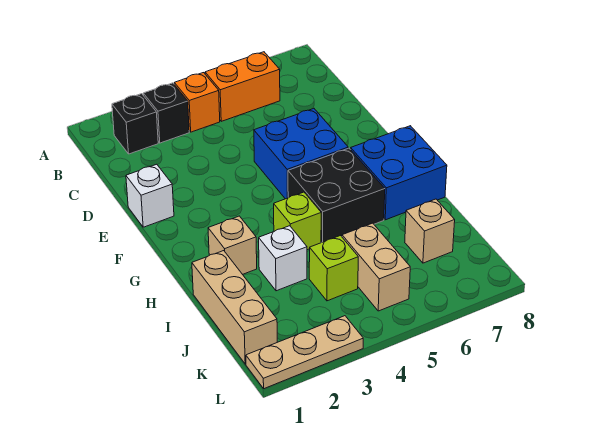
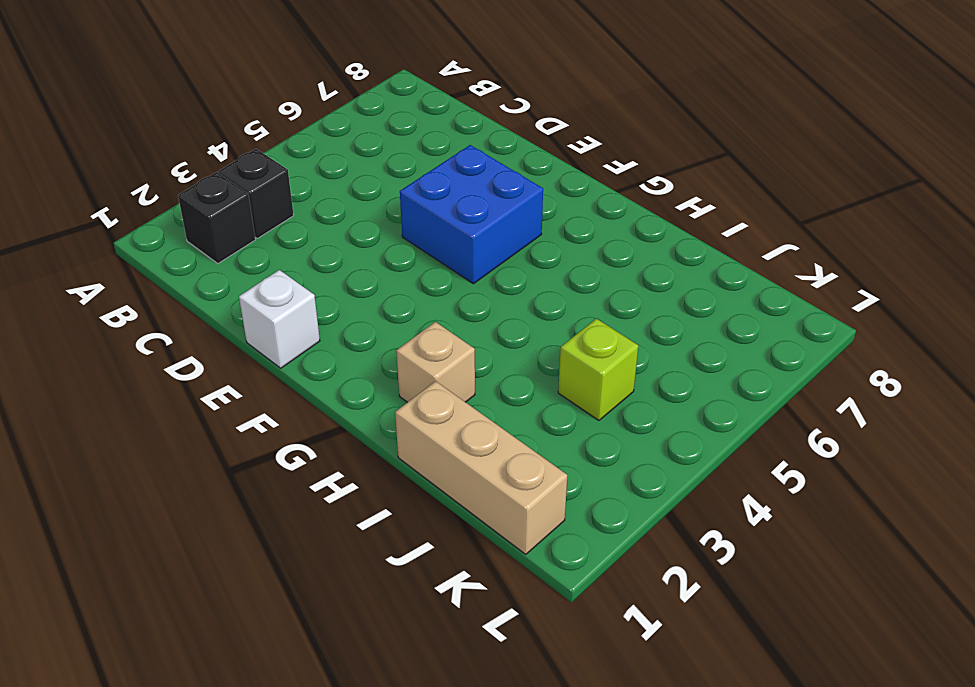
none -> orange brick B4 level 1
none -> orange brick B5:B6 level 1
none -> black brick G5:H6 level 1

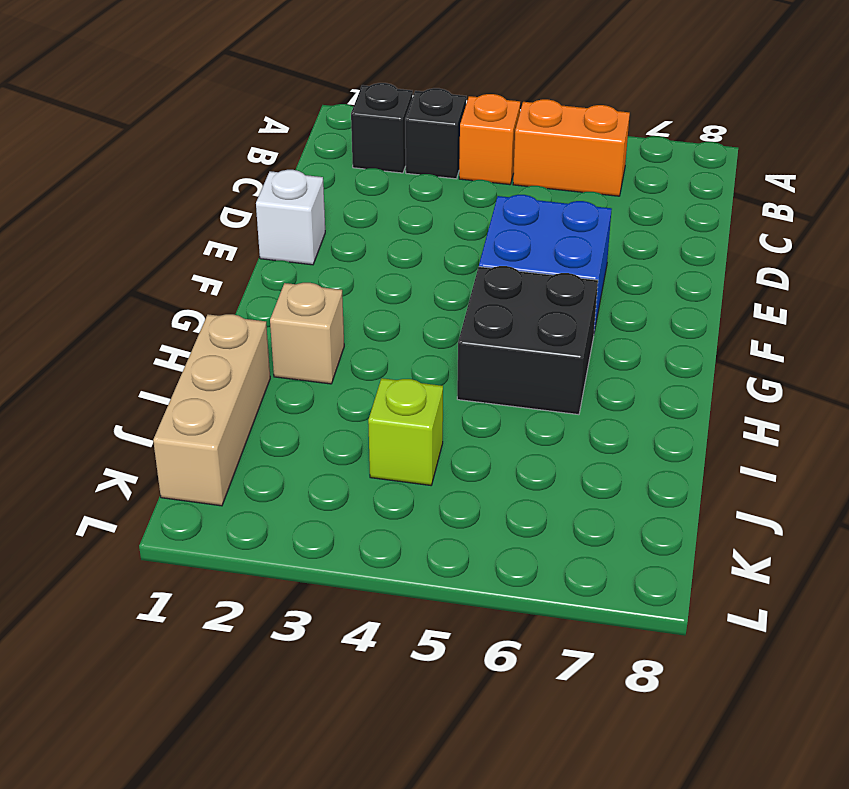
none -> blue brick G7:H8 level 1
none -> lime brick H4 level 1
none -> white brick I3 level 1

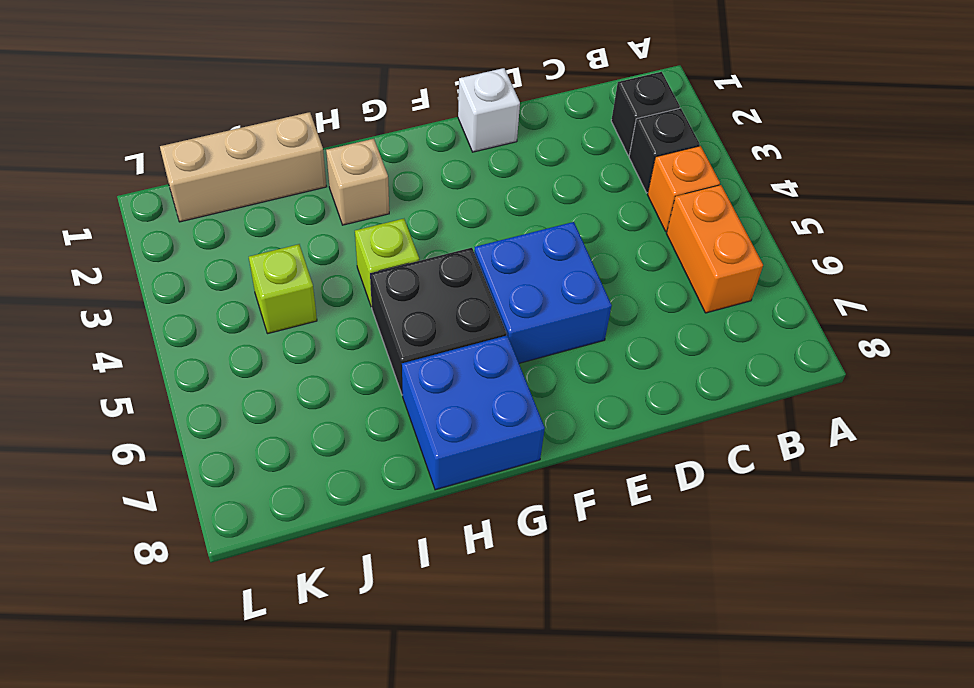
none -> white brick I3 level 1
none -> tan brick J5:K5 level 1
none -> tan brick J7 level 1

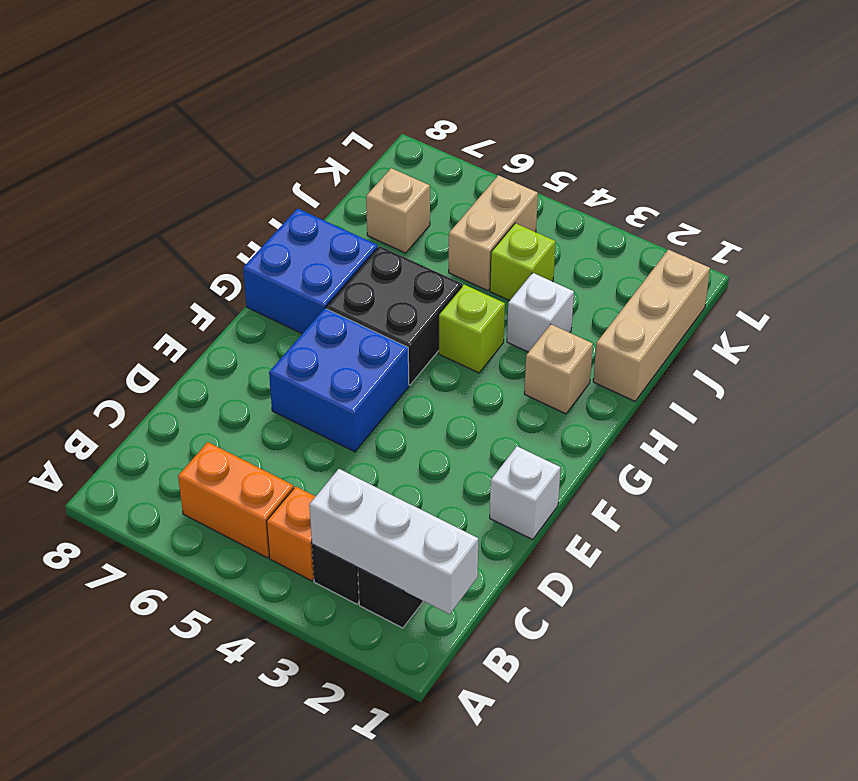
white brick B1:B3 level 2 -> none
none -> tan plate L1:L3 level 1

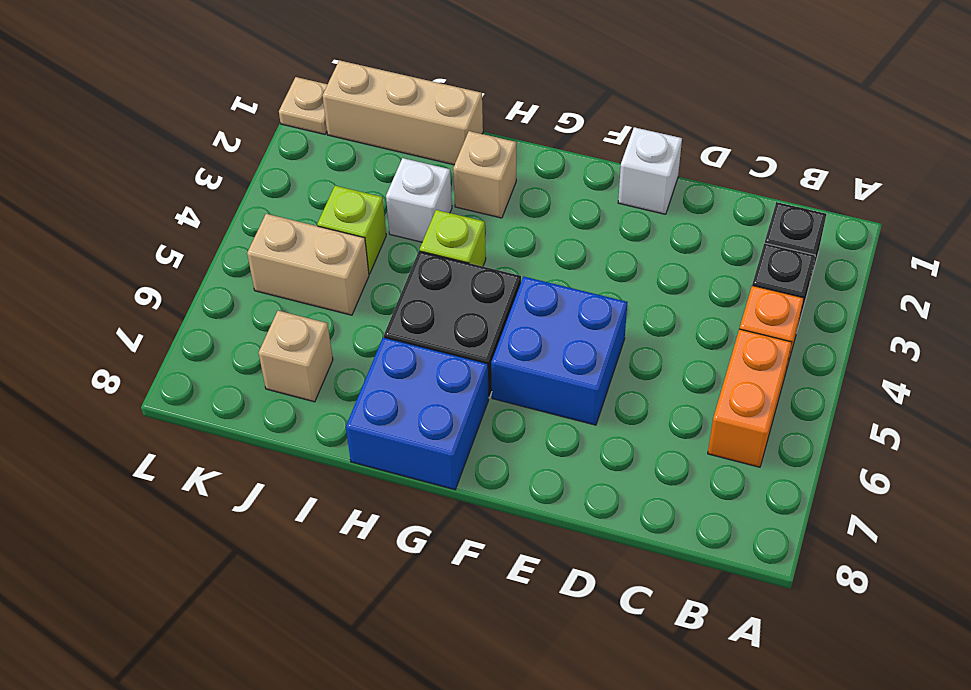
tan plate L1 level 1 -> tan plate L1:L3 level 1

